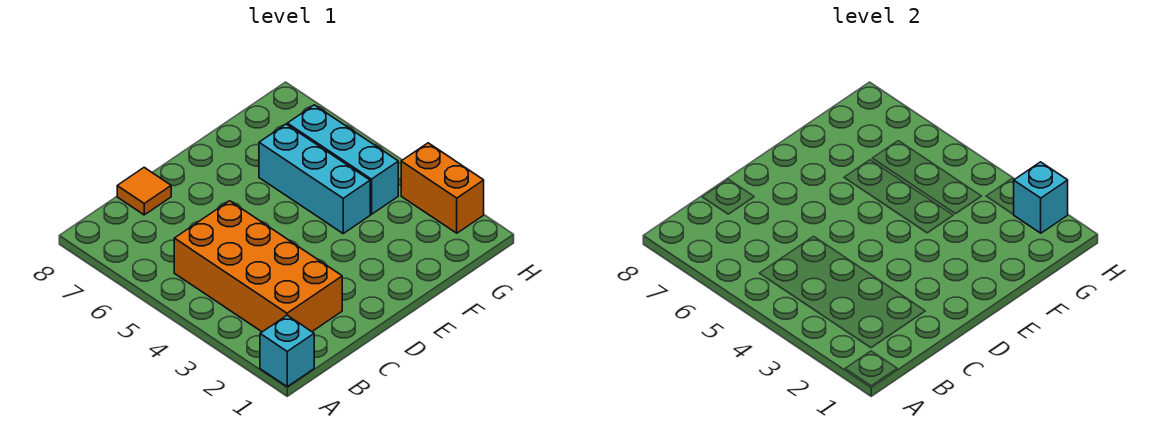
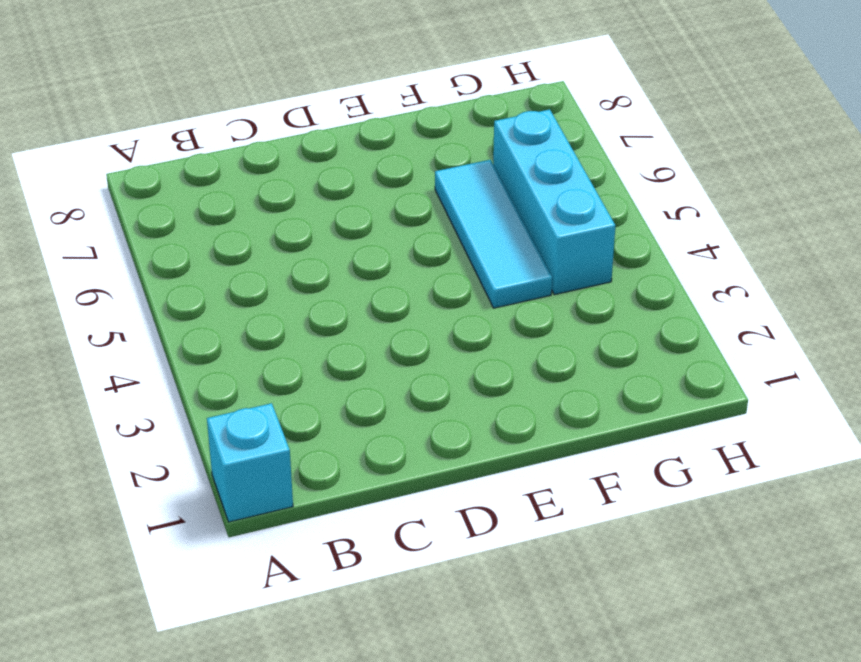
cyan tile F4:F6 level 1 -> cyan brick F4:F6 level 1
none -> orange brick B2:C5 level 1
none -> orange tile C8 level 1

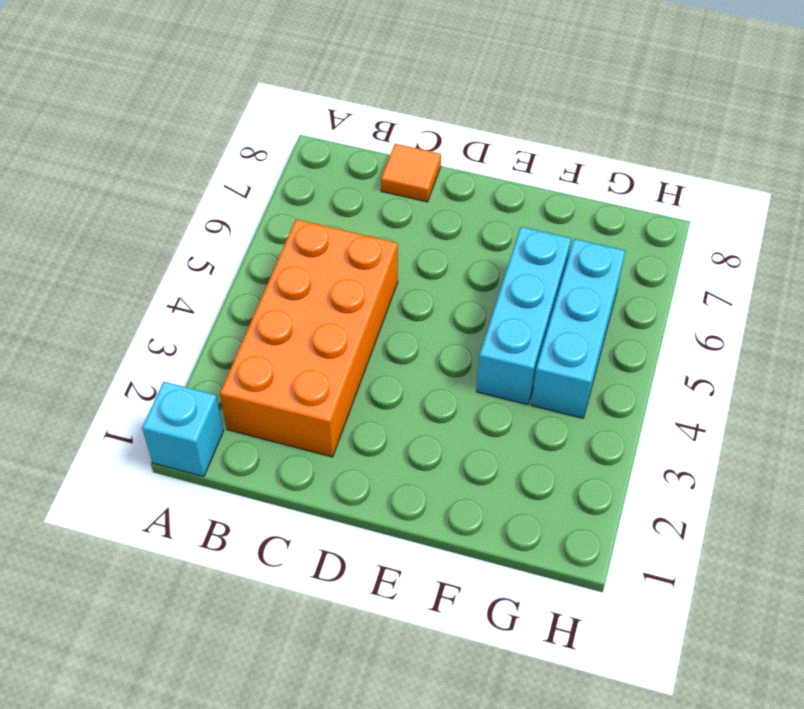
none -> orange brick H2:H3 level 1
none -> cyan brick H2 level 2

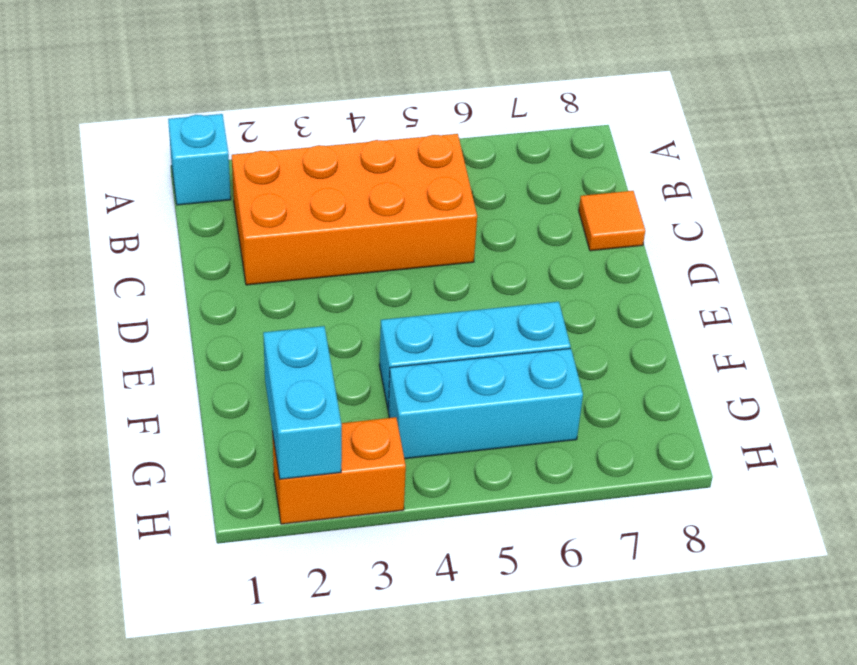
cyan brick G2:H2 level 2 -> cyan brick H2 level 2

